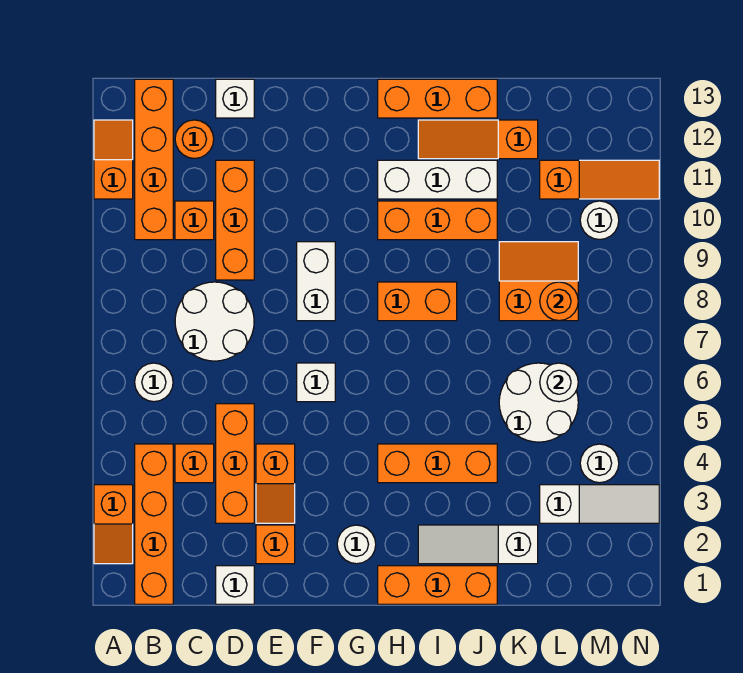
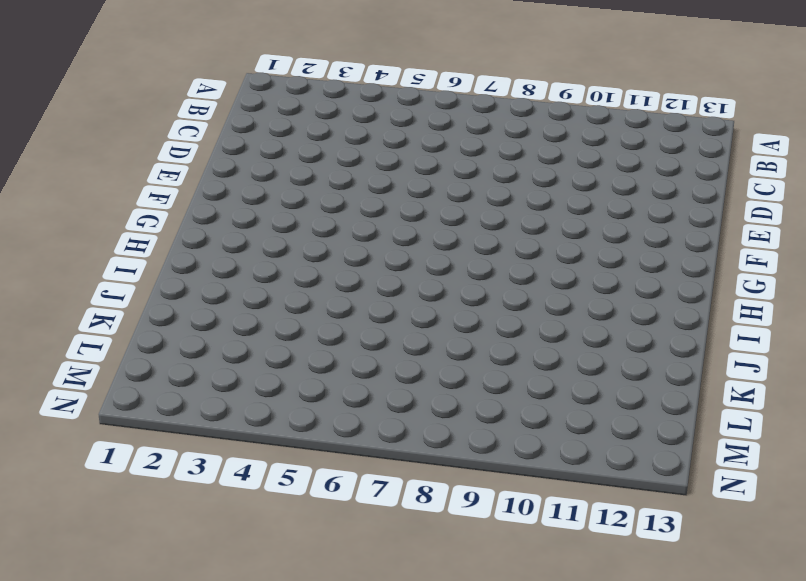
none -> orange slope A2:A3 level 1 top 3
none -> orange slope A11:A12 level 1 top 11
none -> orange brick B1:B4 level 1
none -> white round brick B6 level 1

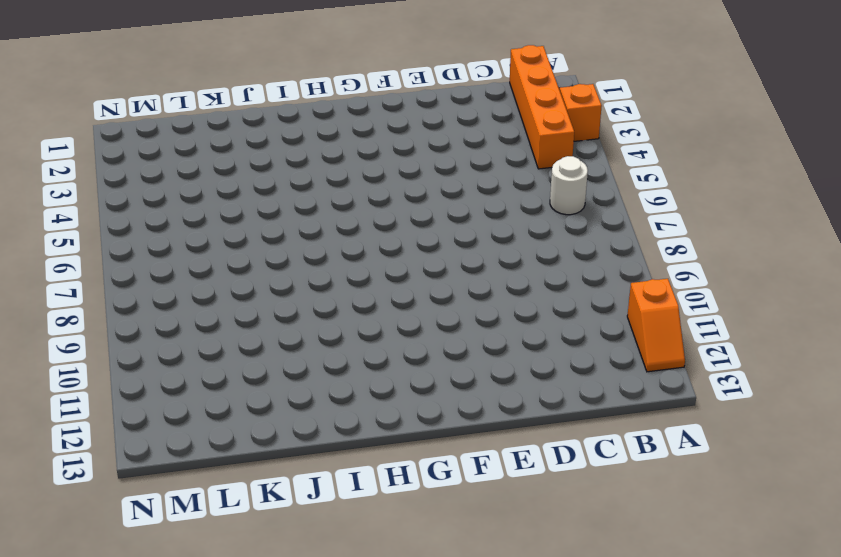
none -> orange brick B10:B13 level 1
none -> orange brick C4 level 1
none -> white round brick C7:D8 level 1
none -> orange brick C10 level 1

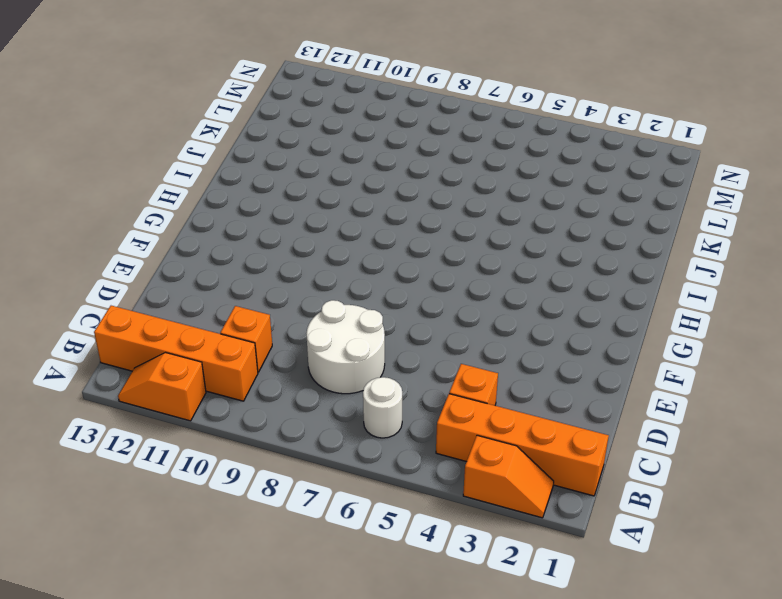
none -> orange round brick C12 level 1
none -> white brick D1 level 1
none -> orange brick D3:D5 level 1
none -> orange brick D9:D11 level 1

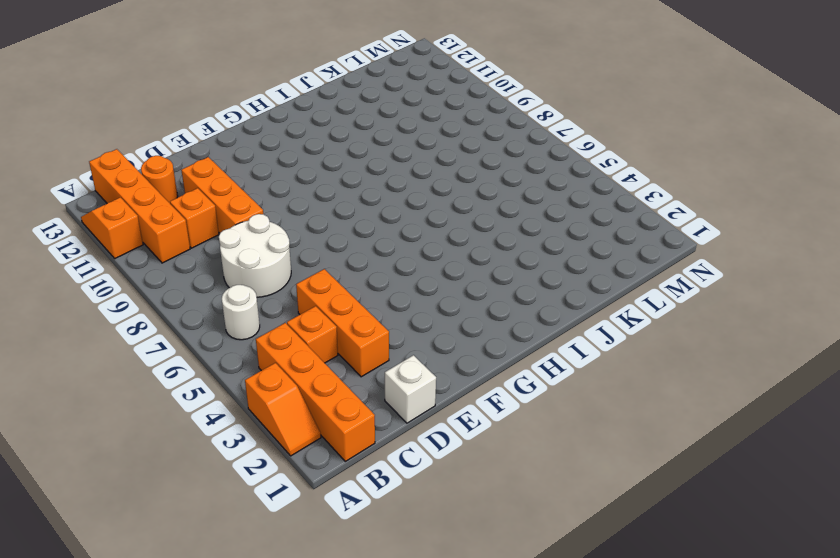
none -> white brick D13 level 1
none -> orange brick E2 level 1
none -> orange slope E3:E4 level 1 top 4
none -> white brick F6 level 1

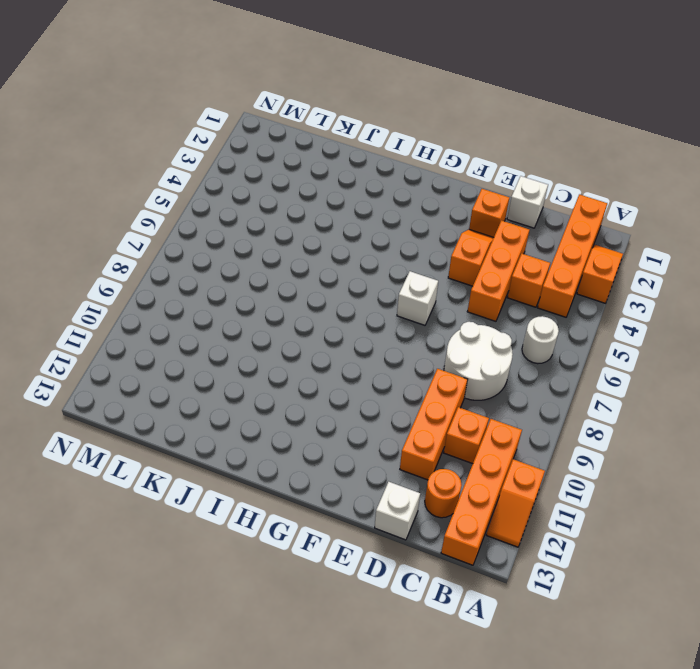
none -> white brick F8:F9 level 1
none -> white round brick G2 level 1
none -> orange brick H1:J1 level 1
none -> orange brick H4:J4 level 1

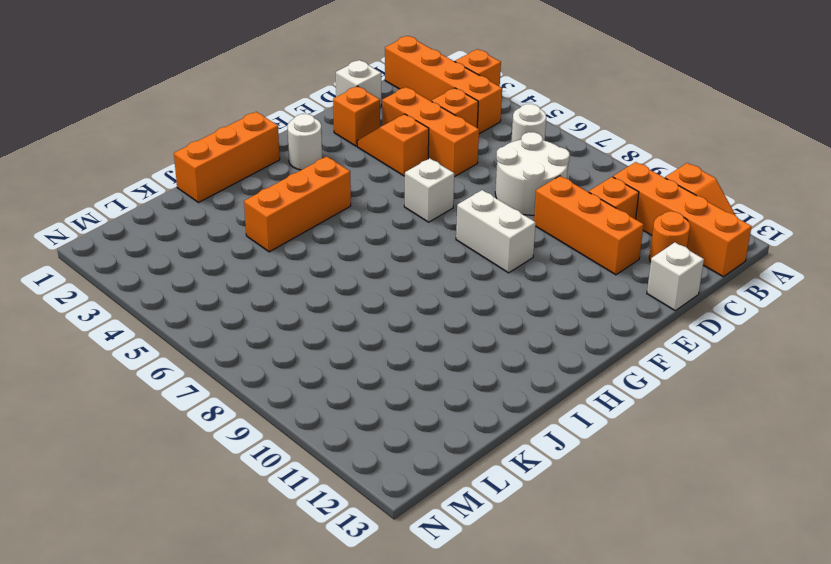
none -> orange brick H8:I8 level 1
none -> orange brick H10:J10 level 1
none -> white brick H11:J11 level 1
none -> orange brick H13:J13 level 1

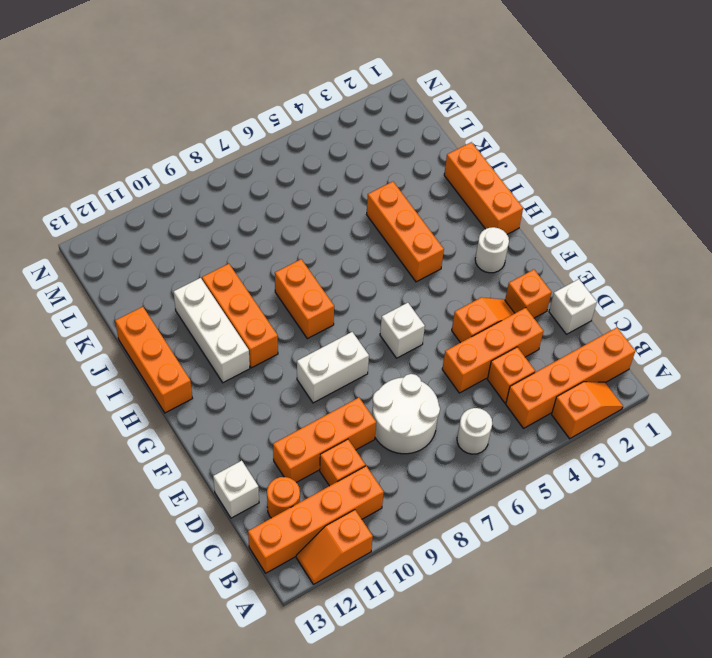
none -> white slope I2:K2 level 1 top K
none -> orange slope I12:K12 level 1 top K
none -> white round brick K5:L6 level 1
none -> orange slope K8:L9 level 1 top 8

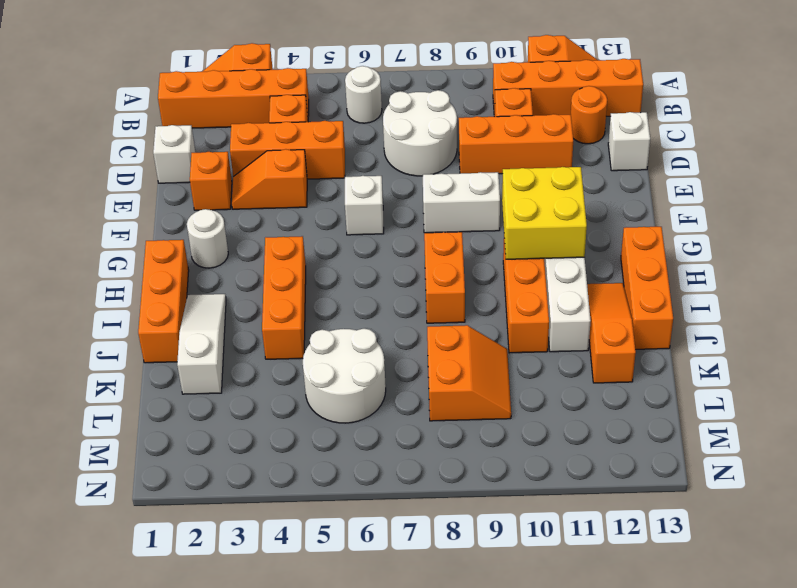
yellow brick G10:H11 level 2 -> none
none -> white slope L3:N3 level 1 top L
none -> orange slope L11:N11 level 1 top L
none -> white round brick M4 level 1
none -> white round brick M10 level 1

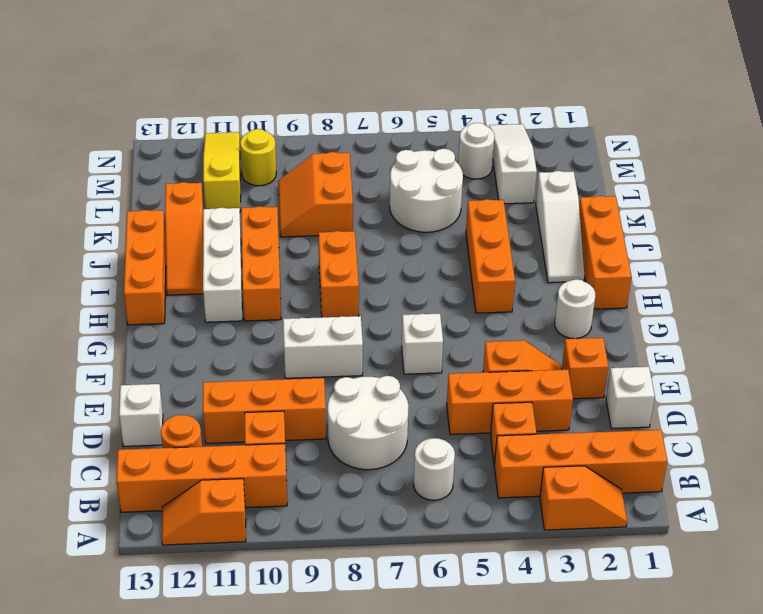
yellow slope L11:N11 level 1 top L -> orange slope L11:N11 level 1 top L
yellow round brick M10 level 1 -> white round brick M10 level 1
none -> white round brick L6 level 2
none -> orange round brick L8 level 2

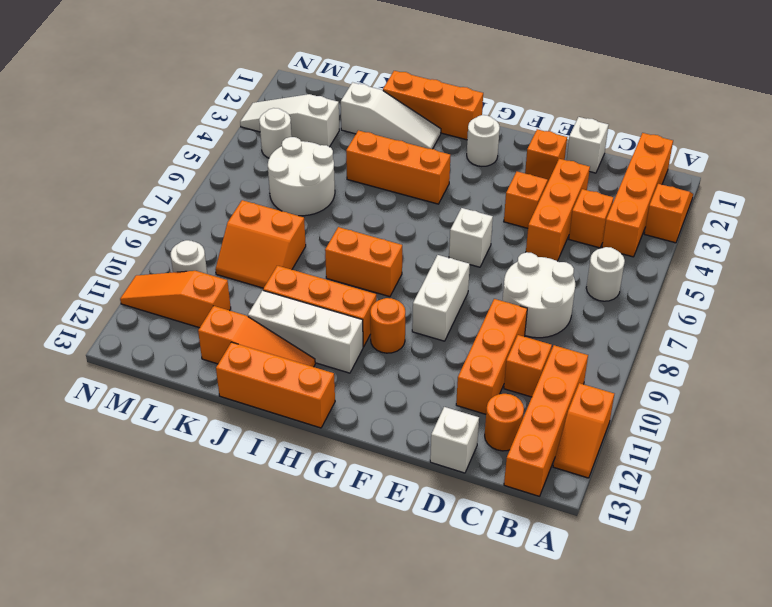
orange round brick G10 level 1 -> orange round brick L8 level 2
none -> white round brick L6 level 2

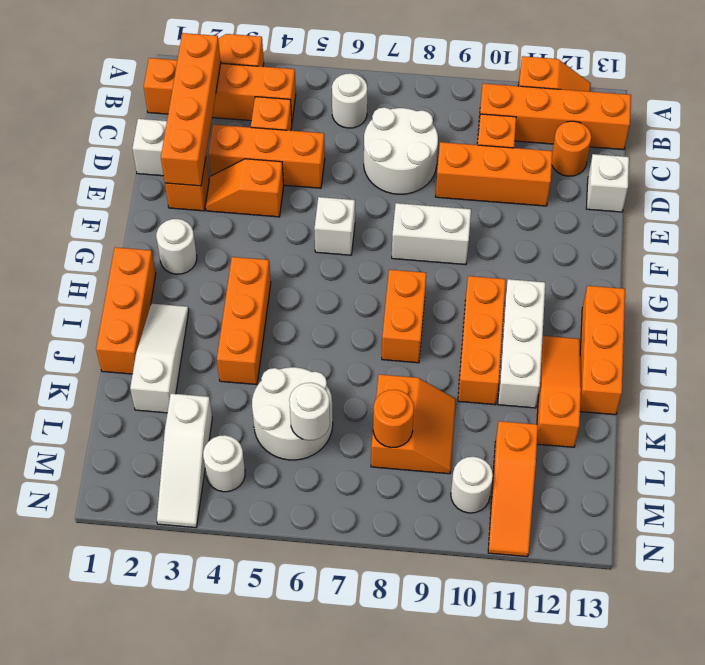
orange brick B2:E2 level 2 -> none

